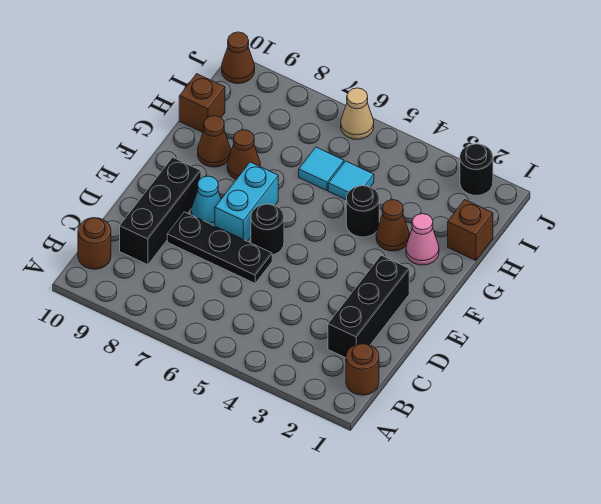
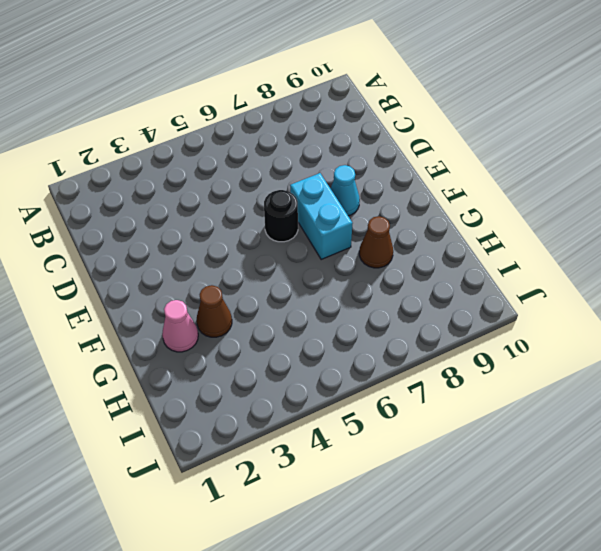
none -> brown round brick B1 level 1
none -> brown round brick B10 level 1
none -> black brick C2:E2 level 1

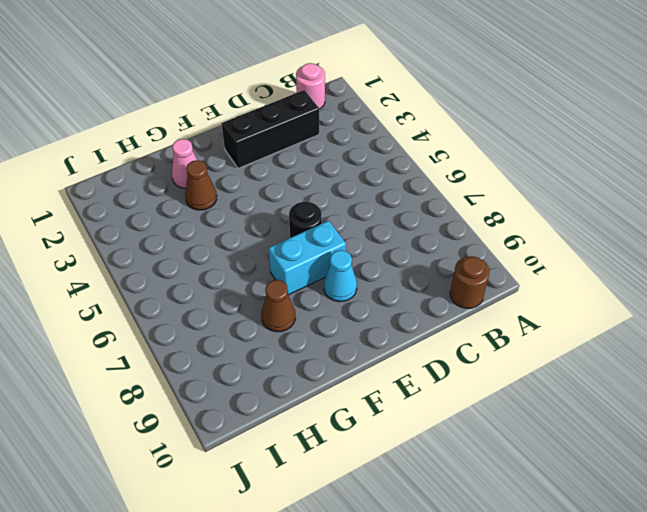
pink round brick B1 level 1 -> brown round brick B1 level 1
none -> black brick C9:E9 level 1
none -> black plate D6:D8 level 1
none -> black round brick G4 level 1

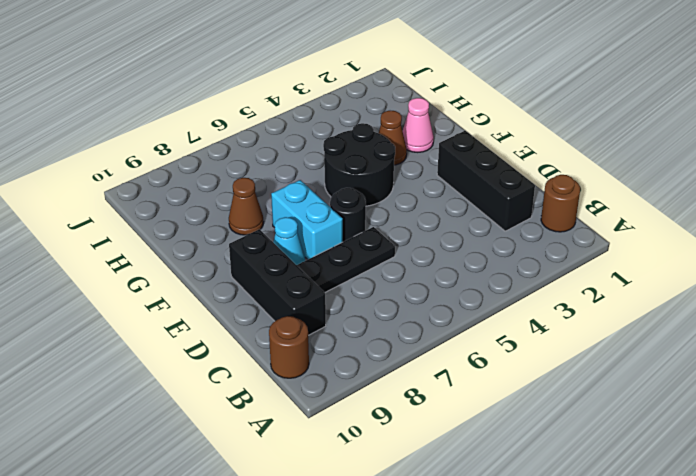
black round brick F4:G5 level 1 -> black round brick G4 level 1
none -> brown cone G9 level 1
none -> brown brick H1 level 1
none -> cyan tile H5 level 1

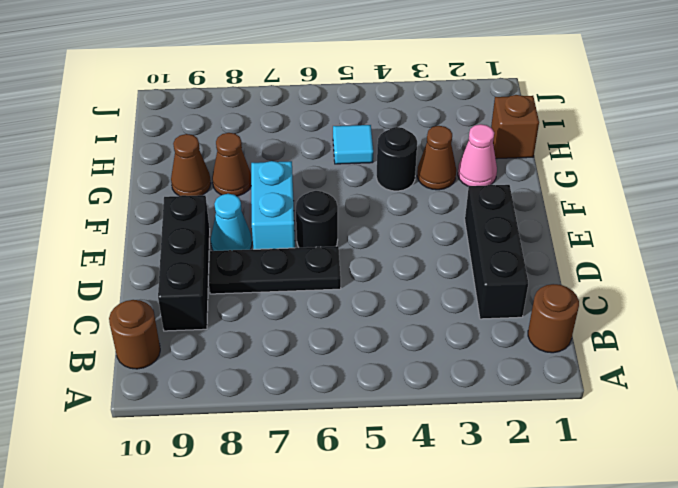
none -> cyan tile H6 level 1
none -> brown brick H10 level 1
none -> black round brick J2 level 1

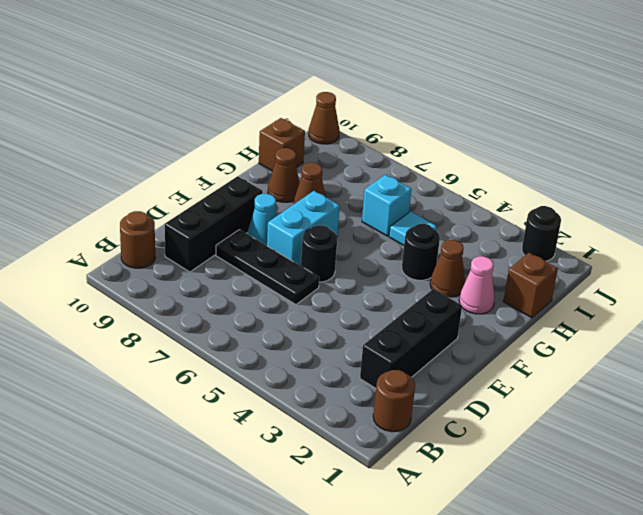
cyan brick H6 level 1 -> cyan tile H6 level 1
none -> tan cone J6 level 1

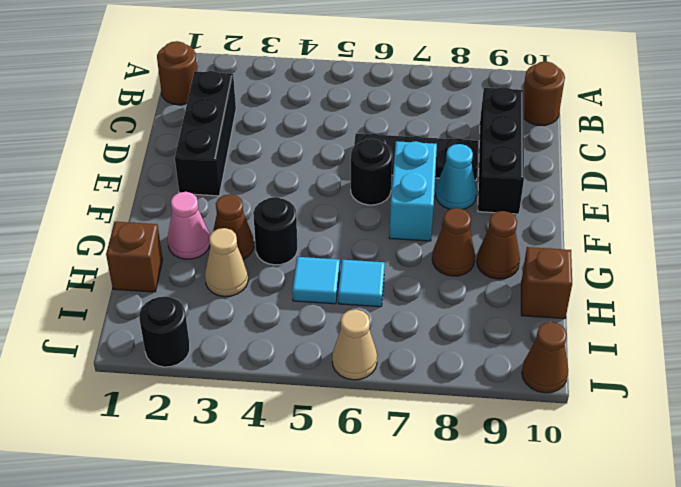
tan cone H3 level 1 -> none

